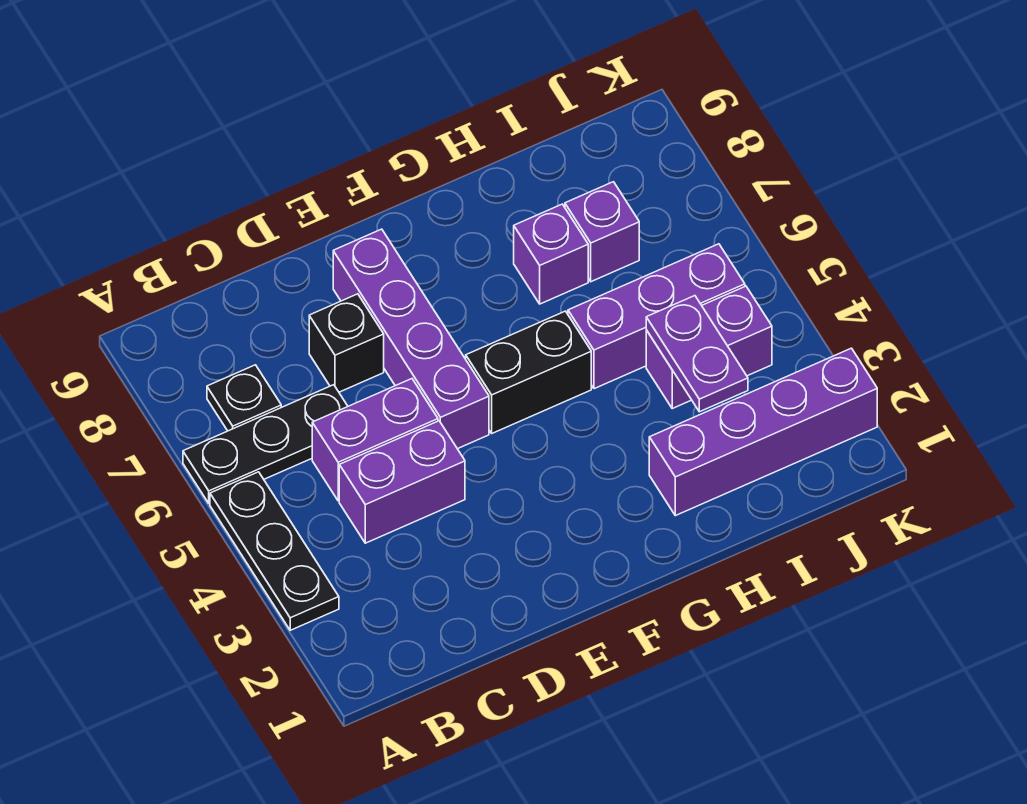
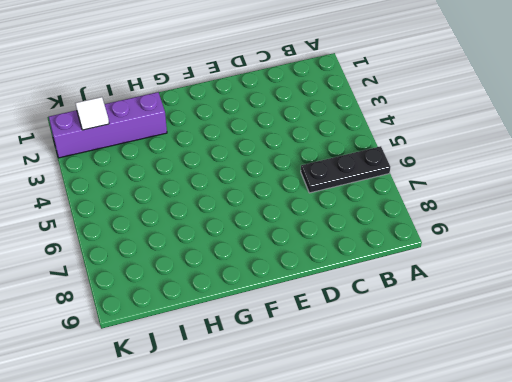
white tile J2 level 2 -> none
none -> black plate A3:A5 level 1
none -> black plate B7 level 1
none -> purple brick C4:D4 level 1

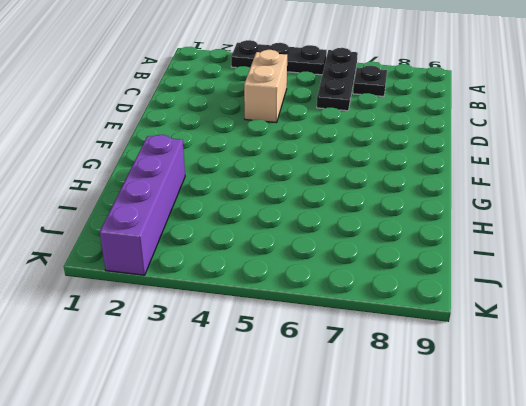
tan brick C4:D4 level 1 -> purple brick C4:D4 level 1
none -> purple brick C5:D5 level 1
none -> black brick D7 level 1
none -> purple brick E5:E8 level 1

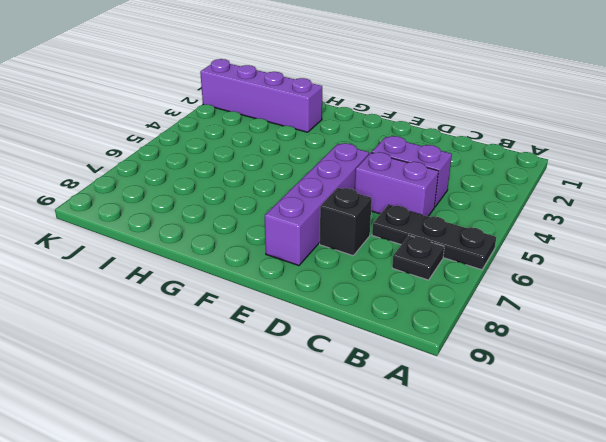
none -> black plate A3:A5 level 1
none -> black brick F5:G5 level 1
none -> purple brick H5:J5 level 1

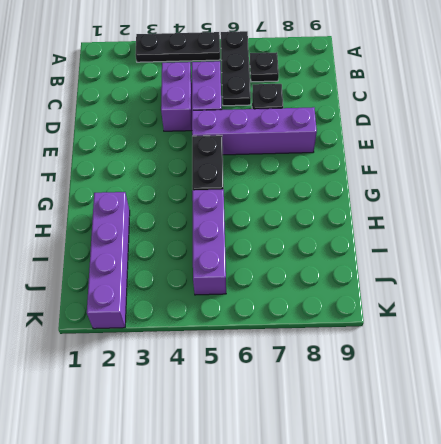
none -> purple brick H7 level 1
none -> purple brick I4:J4 level 1
none -> purple brick I7 level 1

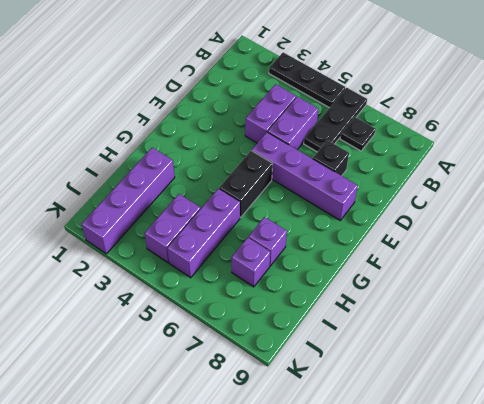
none -> purple plate I3:I4 level 2

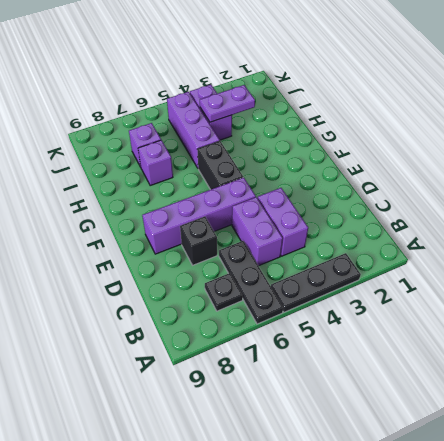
none -> purple brick H2:K2 level 1

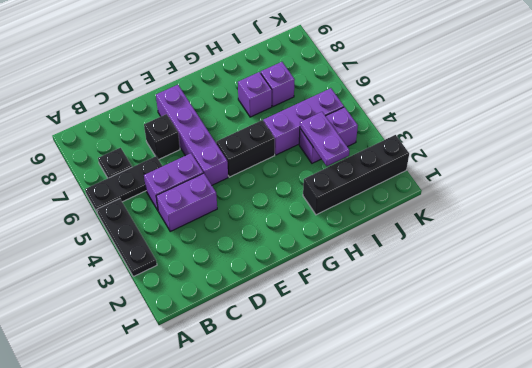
black brick H2:K2 level 1 -> purple brick H2:K2 level 1

